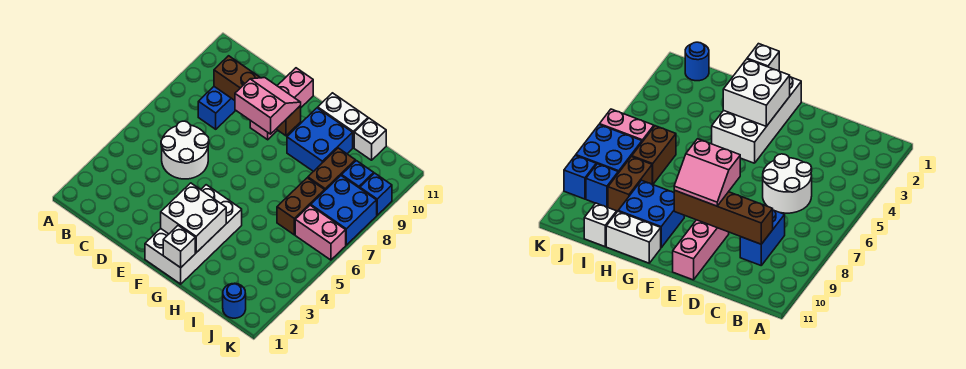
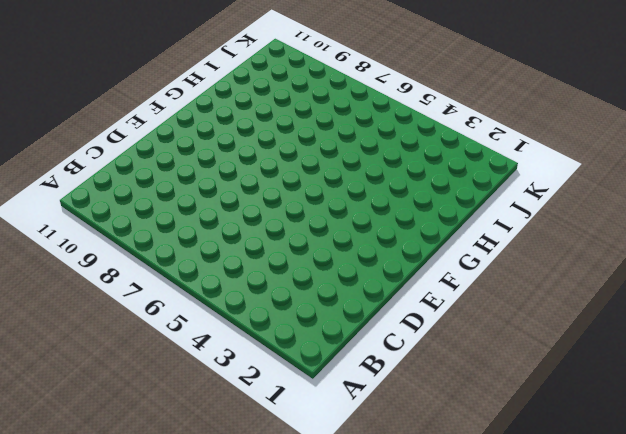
none -> white round brick C5:D6 level 1
none -> blue brick C8:C9 level 1
none -> pink brick E9:E11 level 1

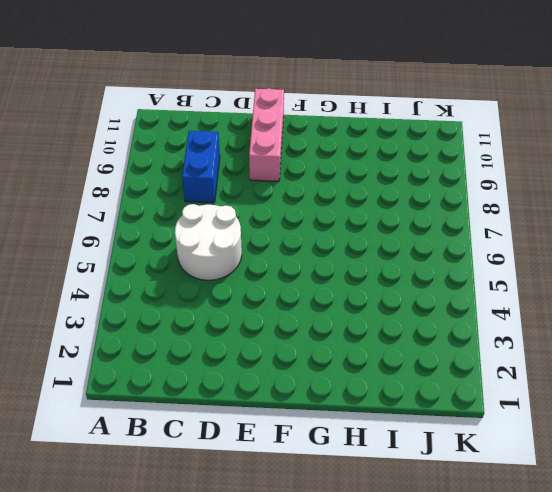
none -> white brick F1:G4 level 1
none -> blue brick G9:H10 level 1
none -> white brick G11:H11 level 1

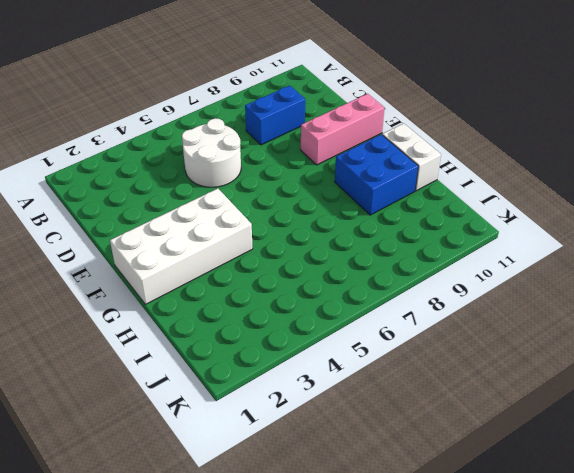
none -> brown brick I6:I7 level 1
none -> brown brick I8:I9 level 1
none -> white brick I11 level 1

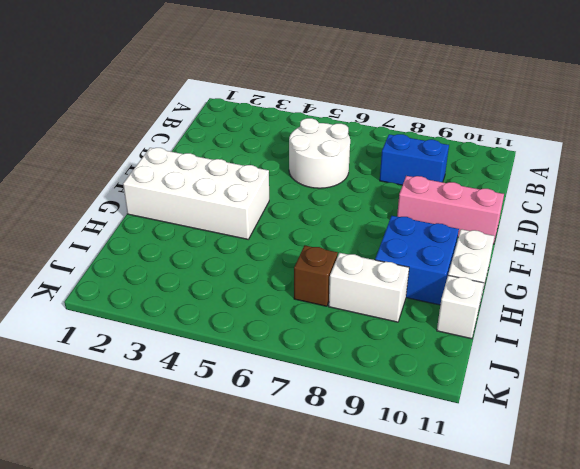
brown brick I7 level 1 -> brown brick I6:I7 level 1
white brick I8:I9 level 1 -> brown brick I8:I9 level 1
none -> blue round brick J1 level 1
none -> pink brick J6:K6 level 1
none -> blue brick J7:K8 level 1

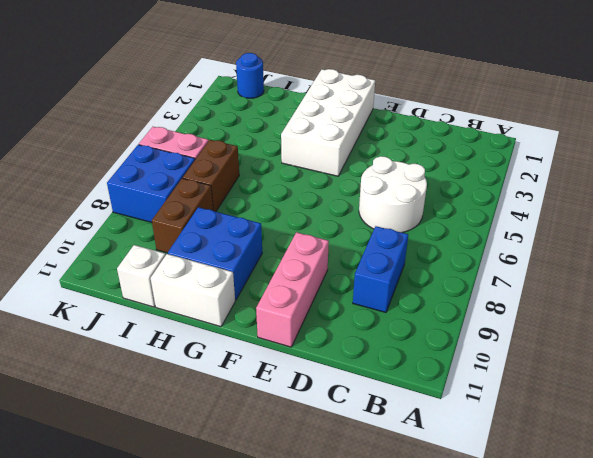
none -> blue brick J9 level 1
none -> blue brick K9 level 1
none -> brown brick C9:F9 level 2

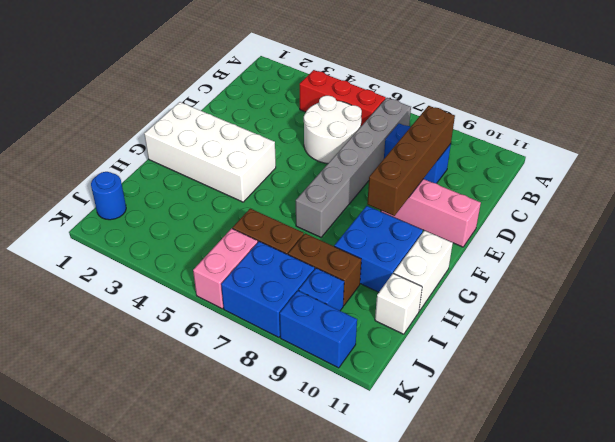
red brick B4:B6 level 1 -> none
grey brick B7:G7 level 1 -> none
blue brick K9:K10 level 1 -> blue brick K9 level 1
none -> white brick F2:G3 level 2
none -> white brick G1 level 2
none -> pink slope E8:F9 level 3 top 8

